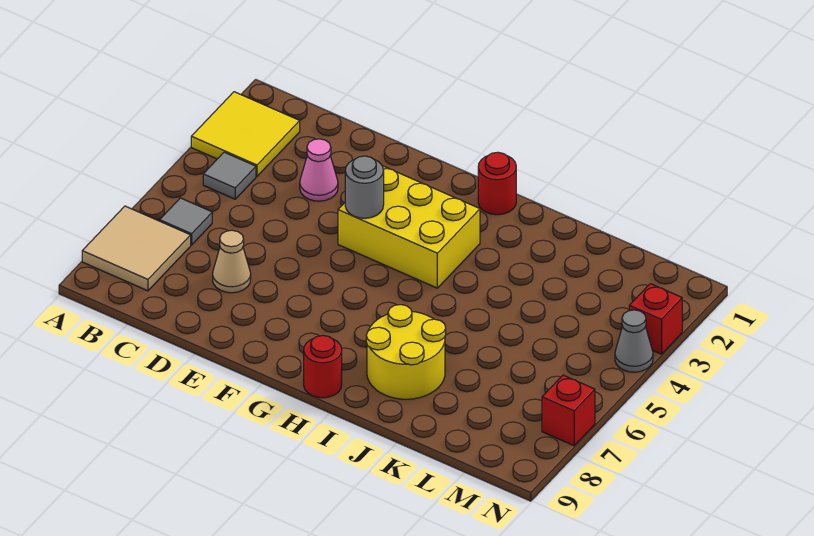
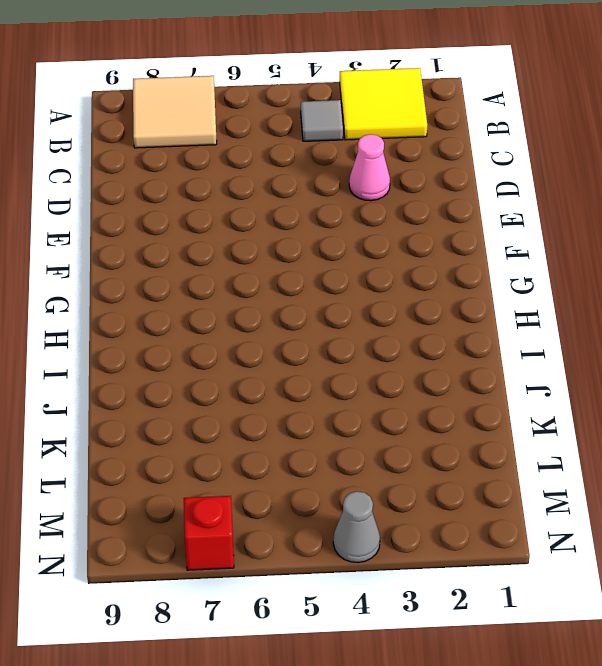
none -> grey tile B6 level 1
none -> tan cone D7 level 1
none -> yellow brick F3:H4 level 1

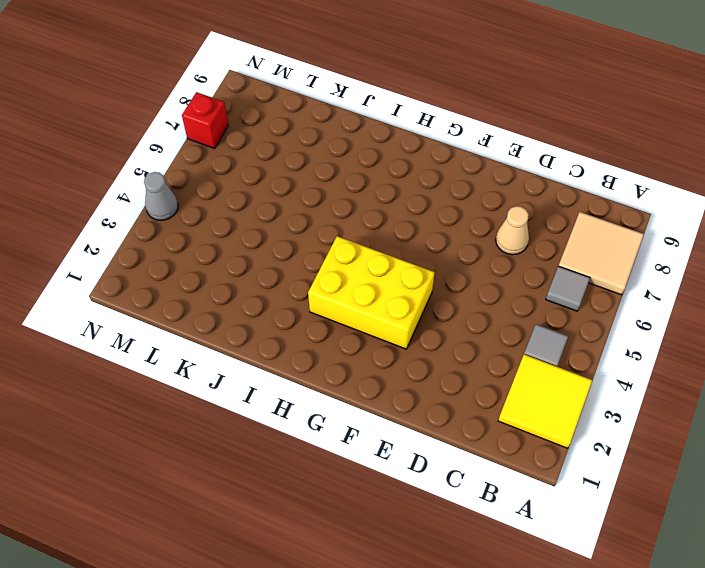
none -> pink cone D3 level 1
none -> red round brick H1 level 1
none -> red round brick H9 level 1

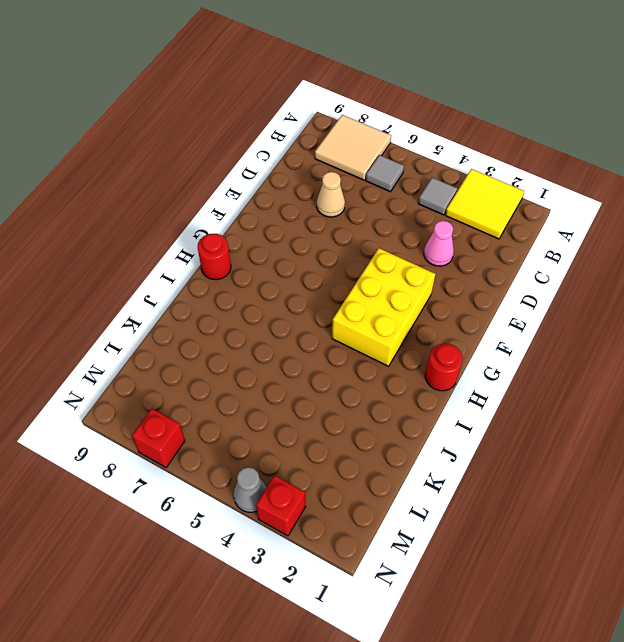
none -> yellow round brick I7:J8 level 1
none -> grey round brick F4 level 2

